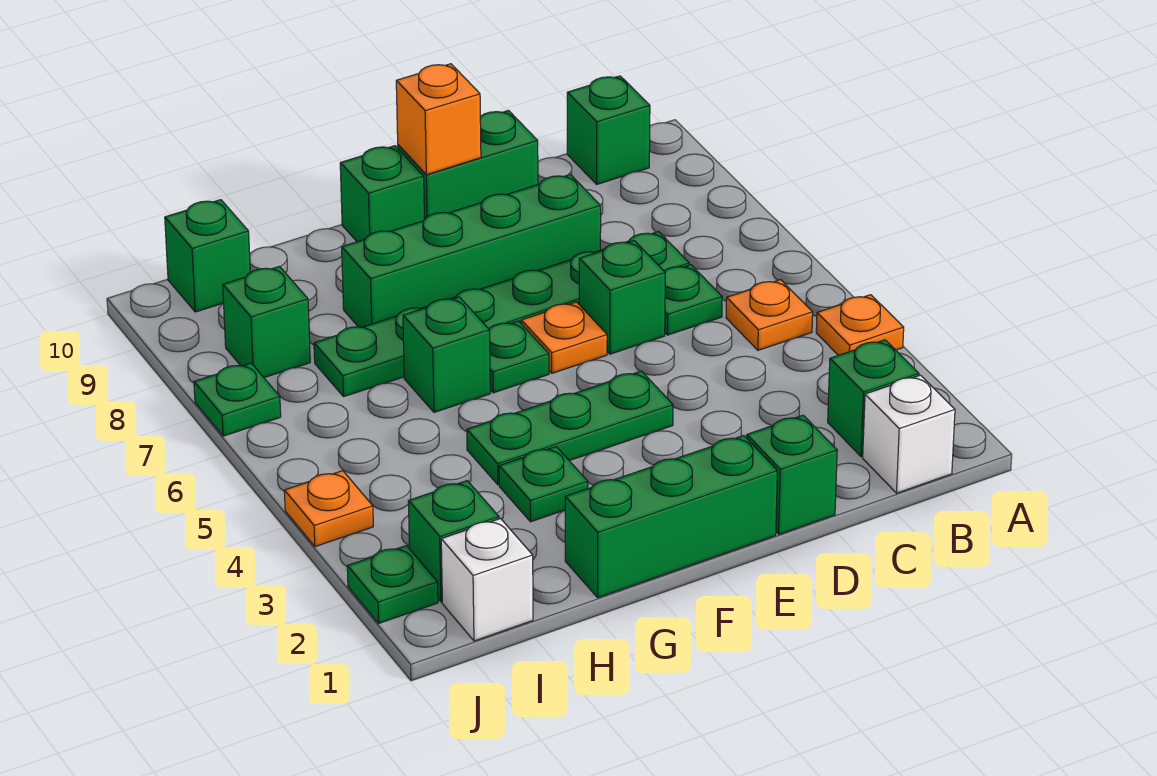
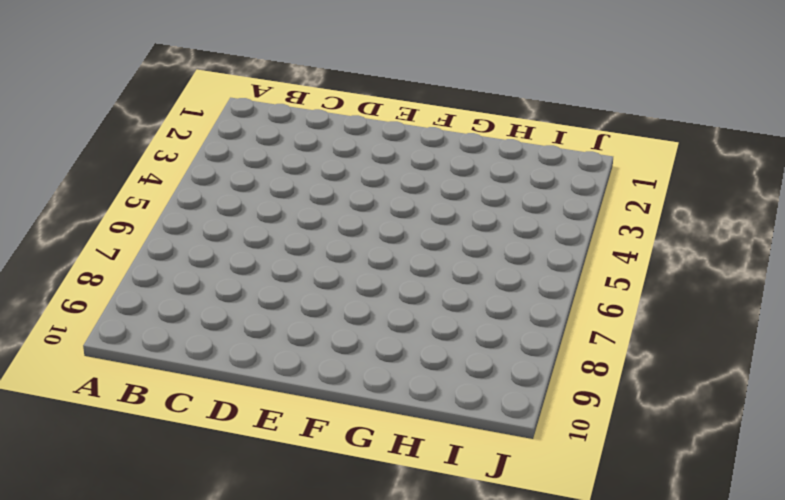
none -> orange plate A4 level 1
none -> white brick B1 level 1
none -> green brick B2 level 1

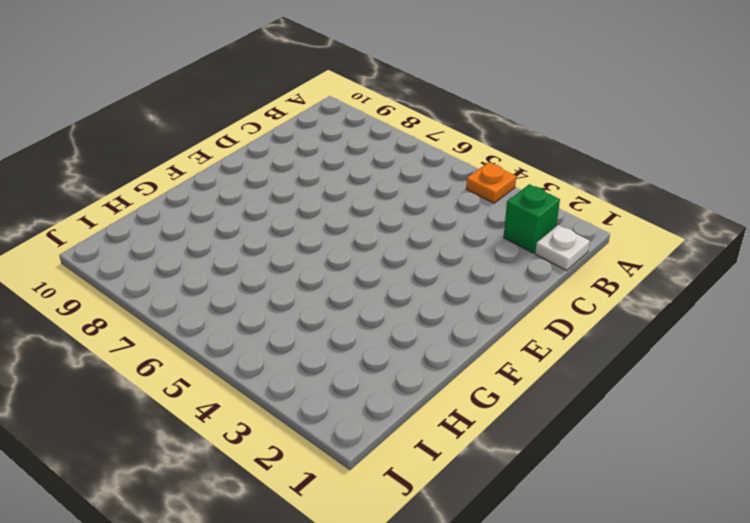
white plate B1 level 1 -> white brick B1 level 1
none -> orange plate B5 level 1
none -> green brick B10 level 1
none -> green plate C6 level 1

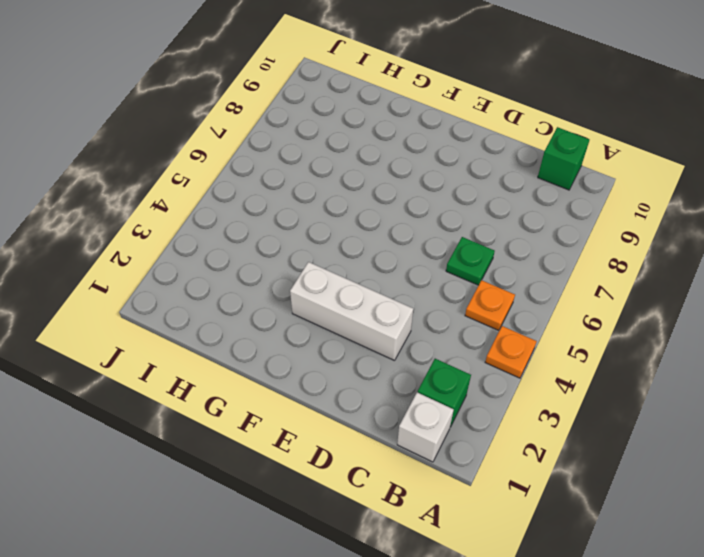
white brick D3:F3 level 1 -> none
none -> green plate C7:H7 level 1
none -> green brick D1 level 1
none -> green brick D6 level 1

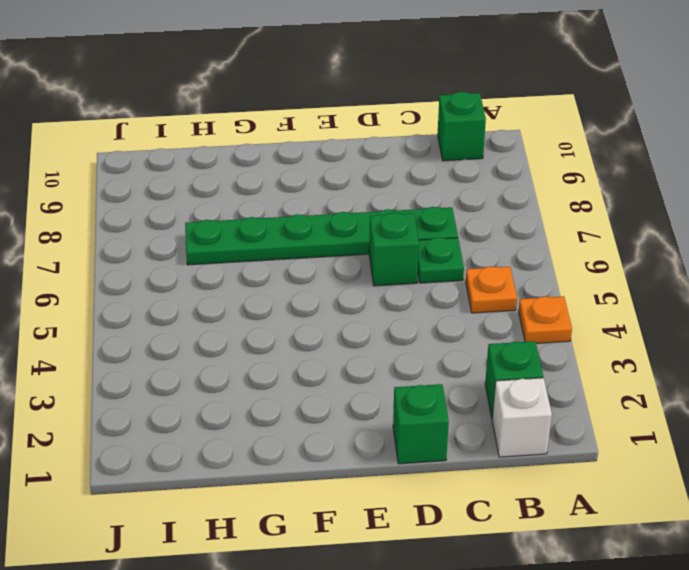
none -> green brick D8:G8 level 1
none -> green brick D10:E10 level 1
none -> green brick E1:G1 level 1

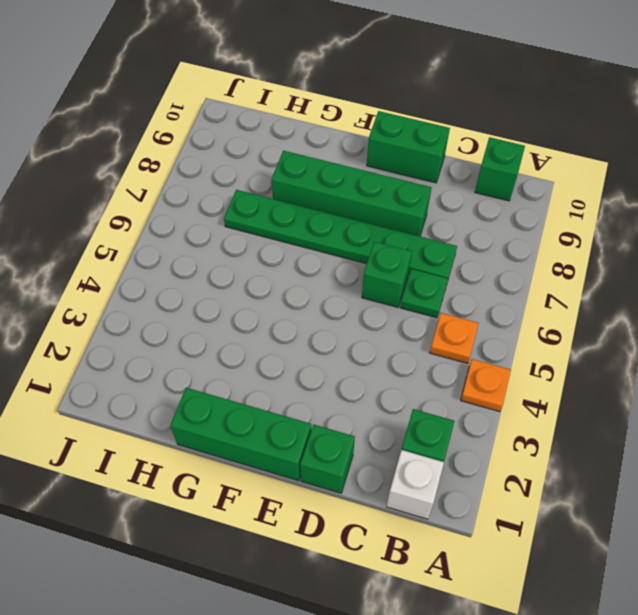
none -> green plate E4:G4 level 1
none -> orange plate E6 level 1
none -> green plate F6 level 1

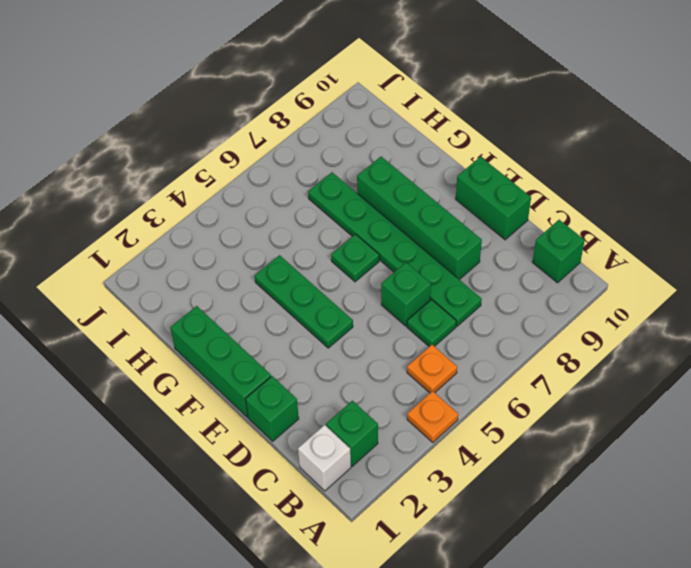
none -> orange plate E6 level 1
none -> green brick F10 level 1
none -> green plate G3 level 1

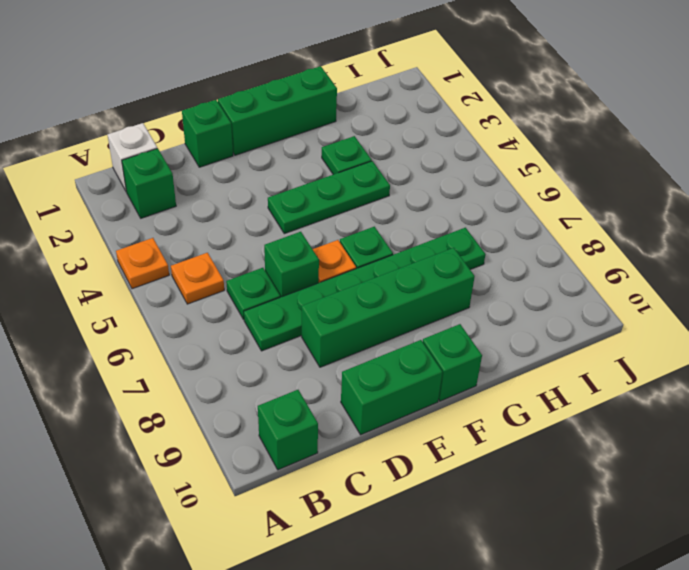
none -> green brick G6 level 1
none -> white brick I1 level 1
none -> green brick I2 level 1

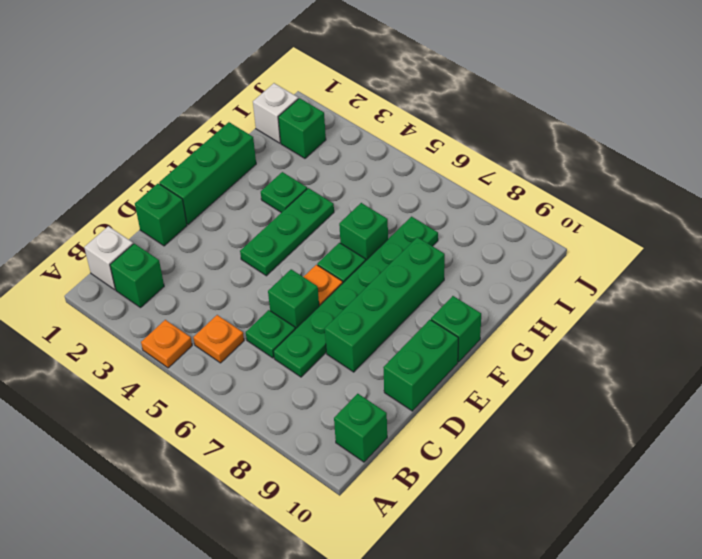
none -> green brick I8 level 1
none -> green brick I10 level 1
none -> green plate J2 level 1

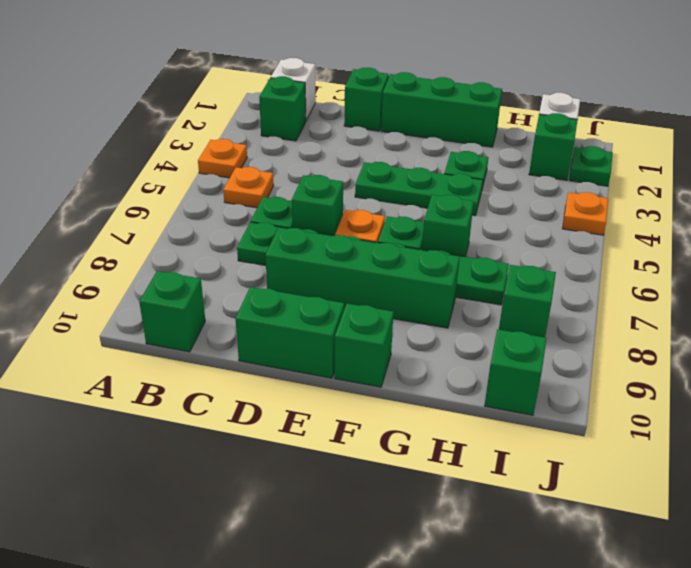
none -> green plate J7 level 1
none -> orange brick E10 level 2

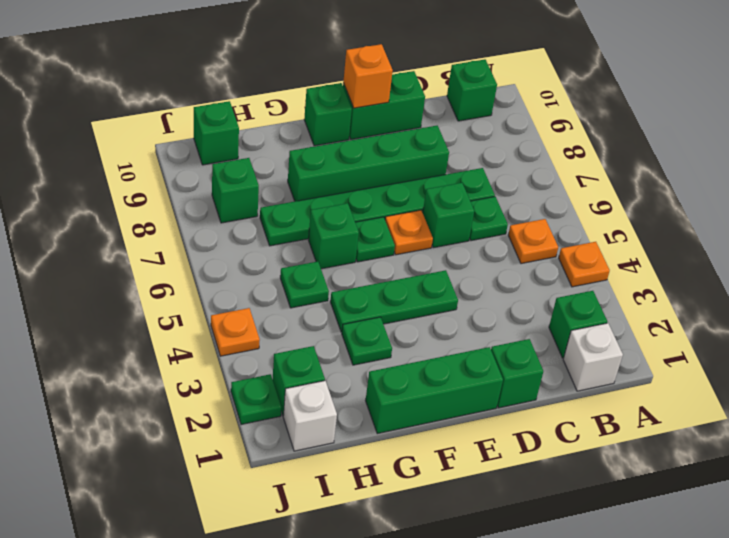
green plate H5 level 1 -> green plate J7 level 1

